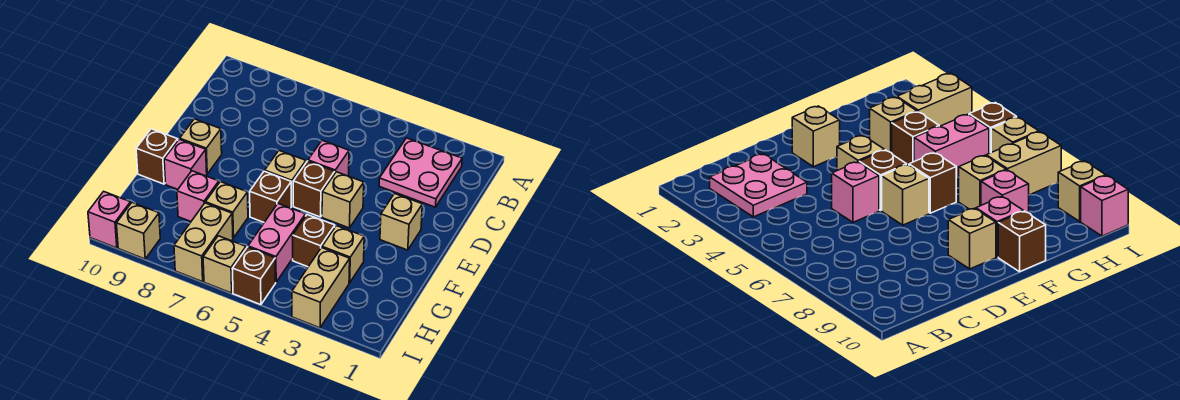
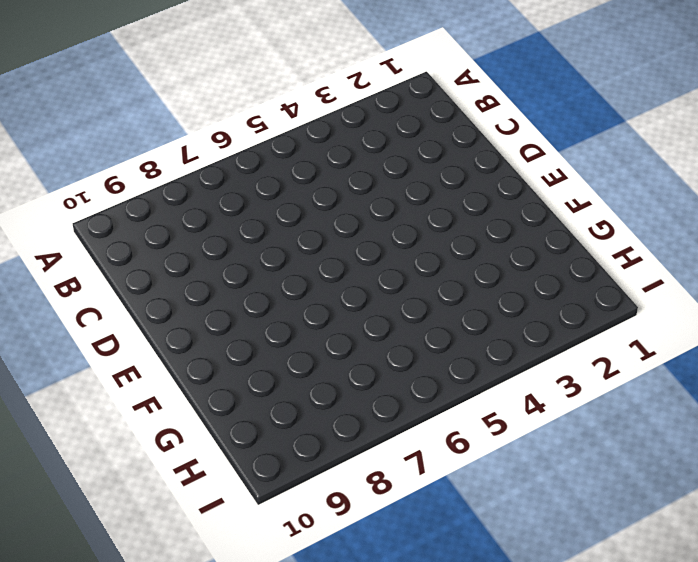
none -> pink plate B2:C3 level 1
none -> pink brick D5 level 1
none -> tan brick E2 level 1

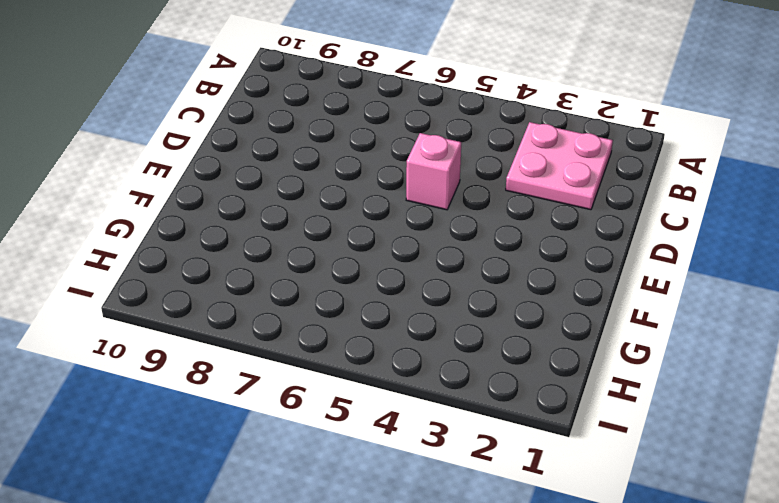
none -> tan brick E2 level 1
none -> tan brick E4 level 1
none -> brown brick E5 level 1

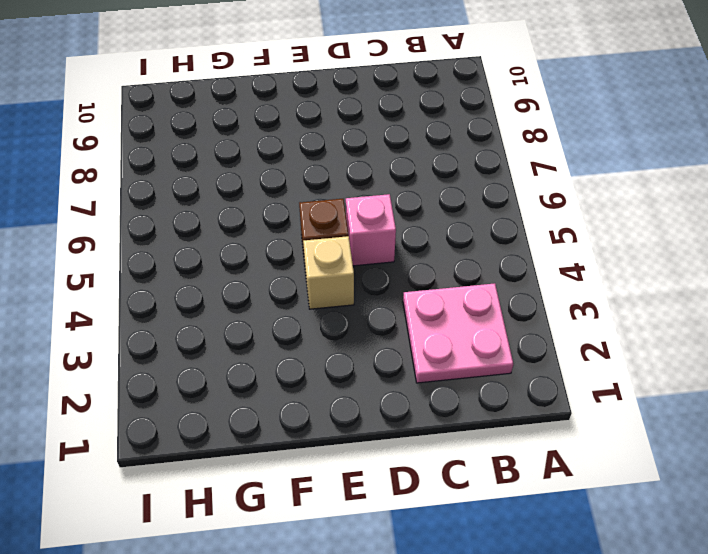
none -> tan brick E2 level 1
none -> tan brick E6 level 1
none -> tan brick E9 level 1

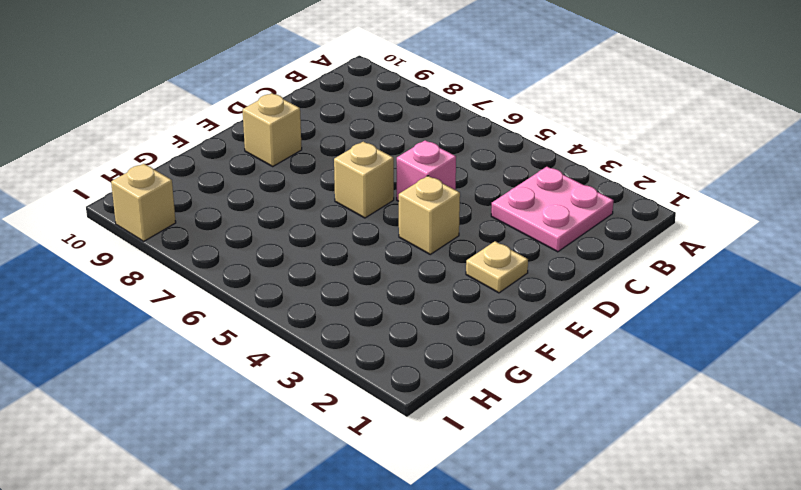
tan plate E2 level 1 -> tan brick E2 level 1
none -> brown brick E5 level 1
none -> brown brick F6 level 1
none -> pink brick F9 level 1

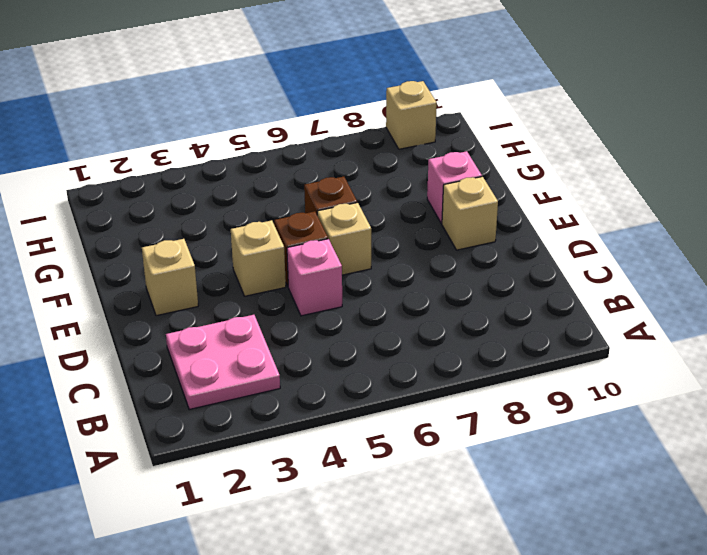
none -> brown brick F10 level 1
none -> tan brick G3 level 1
none -> brown brick G4 level 1

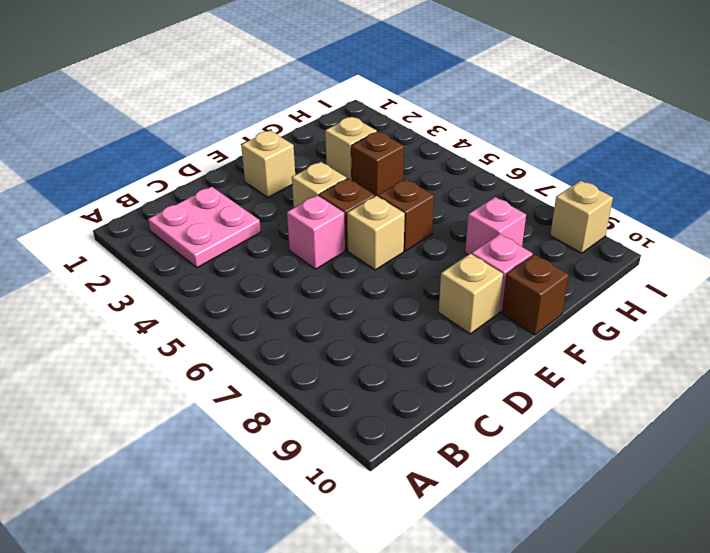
none -> pink brick G5:H5 level 1
none -> tan brick G7 level 1
none -> tan brick H3:I3 level 1

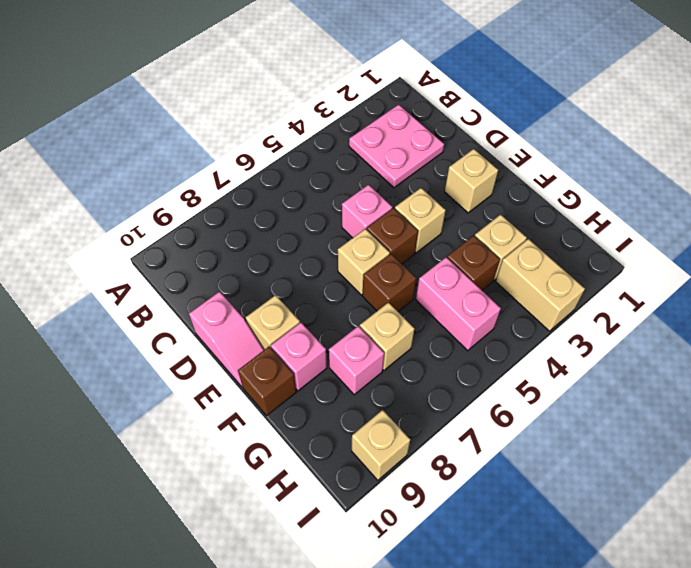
pink slope D10:E10 level 1 top D -> none
none -> tan brick H7:I7 level 1
none -> brown brick I5 level 1
none -> tan brick I6 level 1

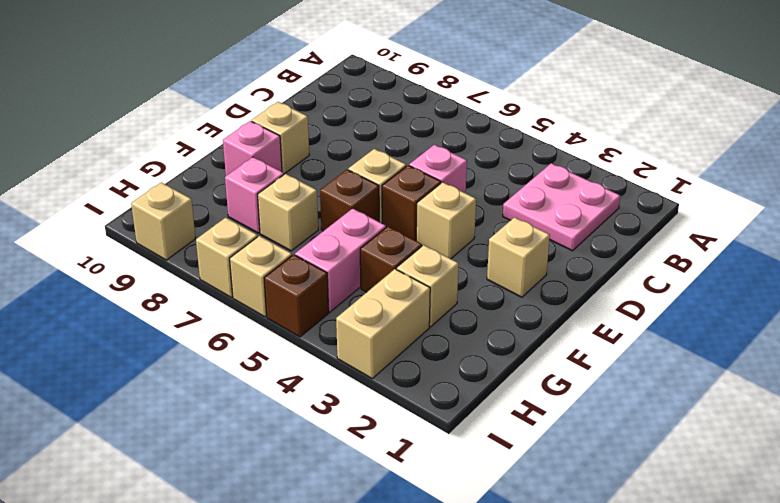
tan brick I7 level 1 -> tan brick H7:I7 level 1
none -> brown brick F10 level 1
none -> pink brick I10 level 1

